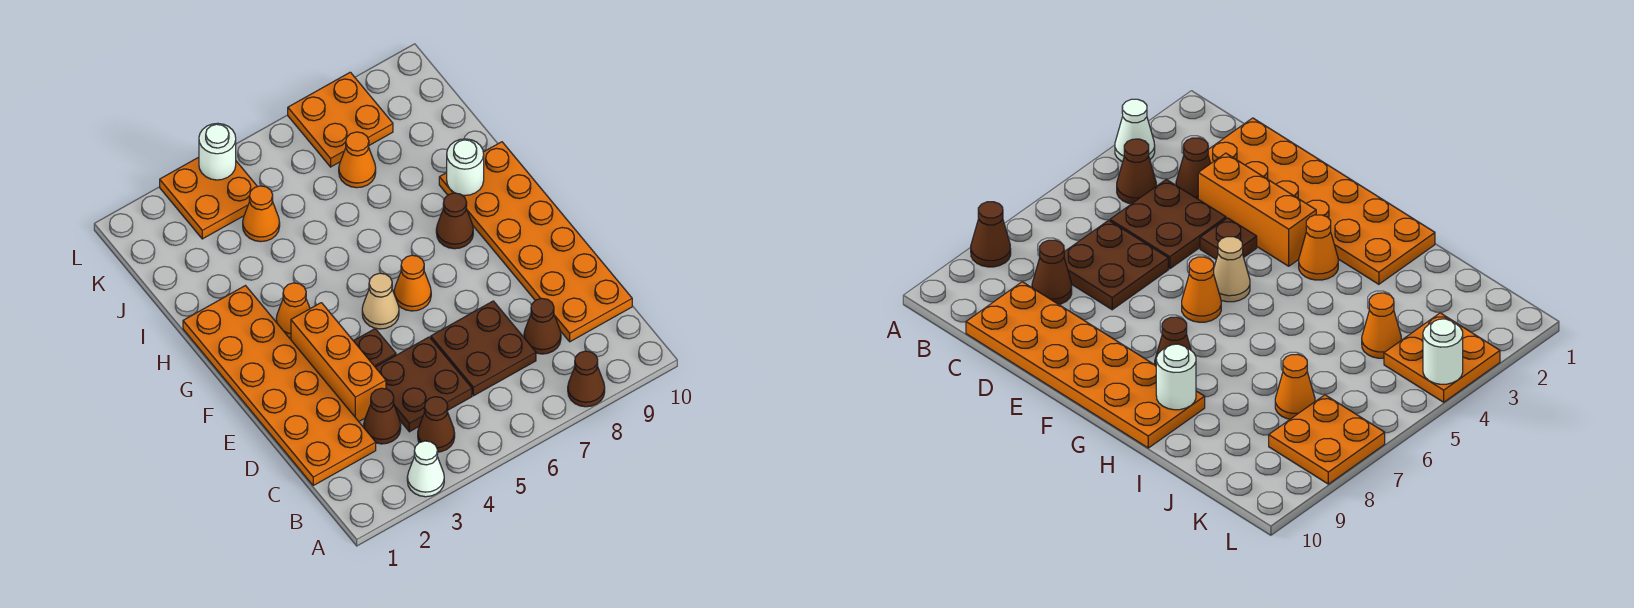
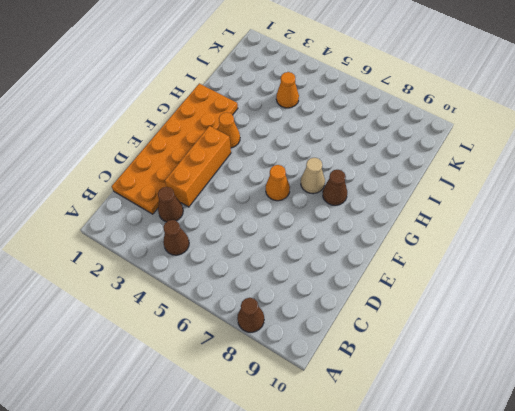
tan cone G7 level 1 -> tan cone F5 level 1
none -> white cone A3 level 1
none -> brown plate C4:D5 level 1
none -> brown plate C6:D7 level 1

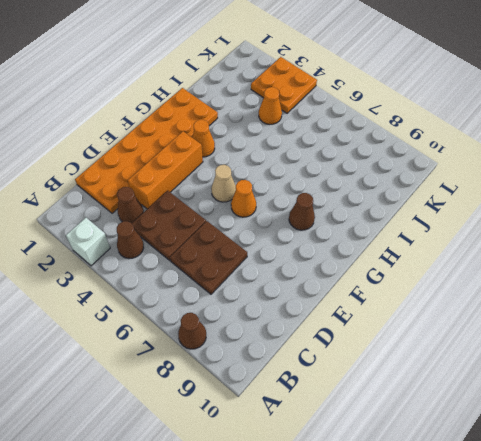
white brick A3 level 1 -> white cone A3 level 1
none -> brown cone C8 level 1
none -> orange plate C9:H10 level 1
none -> brown plate E4 level 1

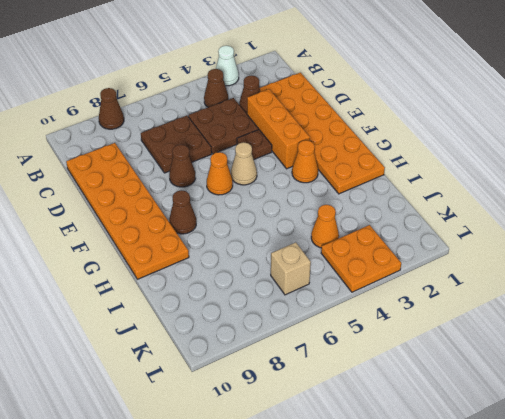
brown cone E7 level 1 -> brown cone C8 level 1
tan brick K6 level 1 -> none
none -> orange cone J7 level 1
none -> orange plate K7:L8 level 1
none -> white round brick H9 level 2

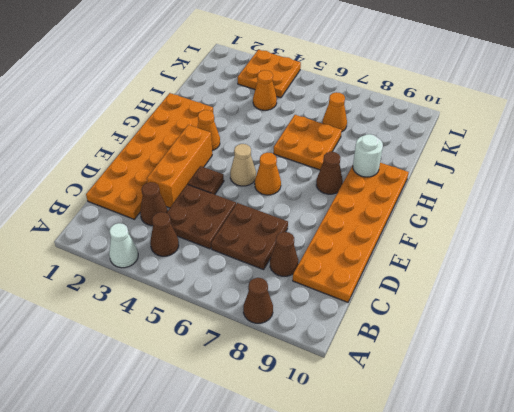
orange plate H6:I7 level 1 -> orange plate K7:L8 level 1
none -> white round brick L4 level 2

